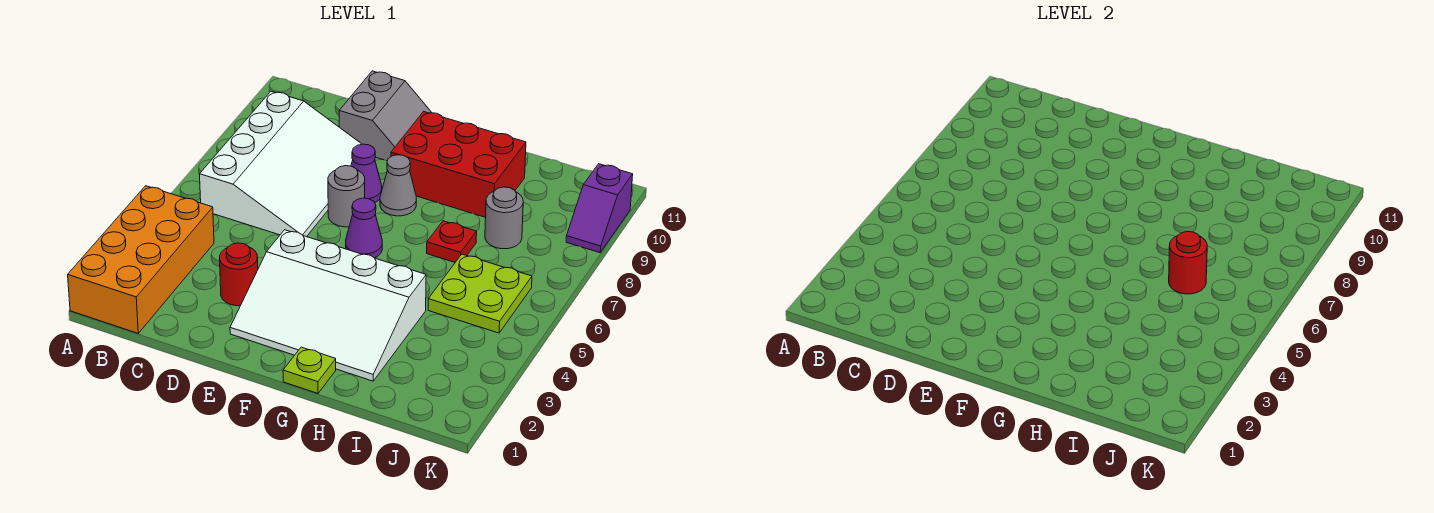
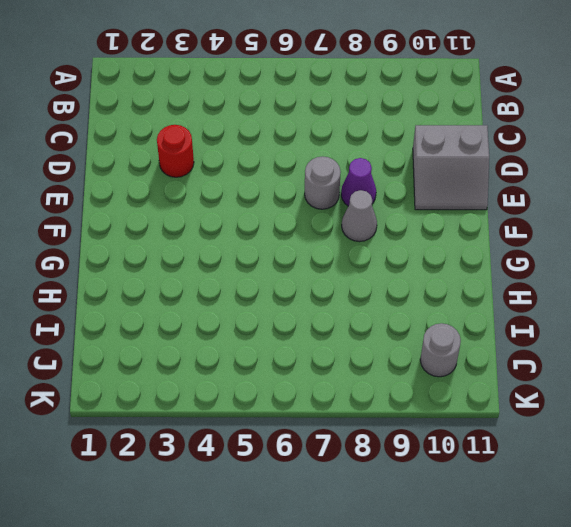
grey round brick J10 level 1 -> grey round brick I8 level 1
none -> orange brick A1:B4 level 1
none -> white slope B6:D9 level 1 top B
none -> white slope E2:H4 level 1 top 4

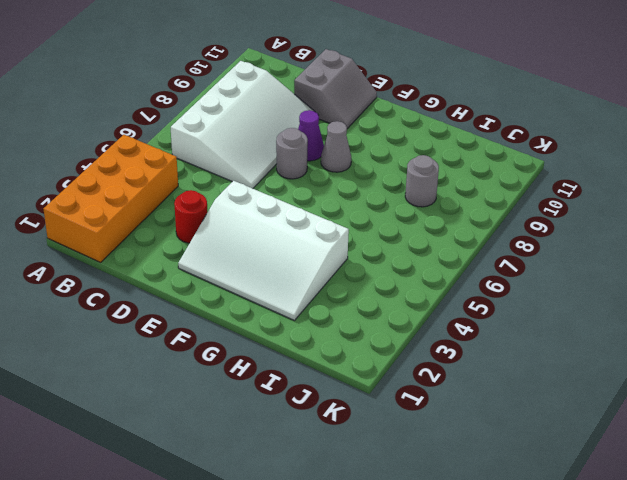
none -> purple cone F6 level 1
none -> red brick F9:H10 level 1
none -> lime plate G1 level 1

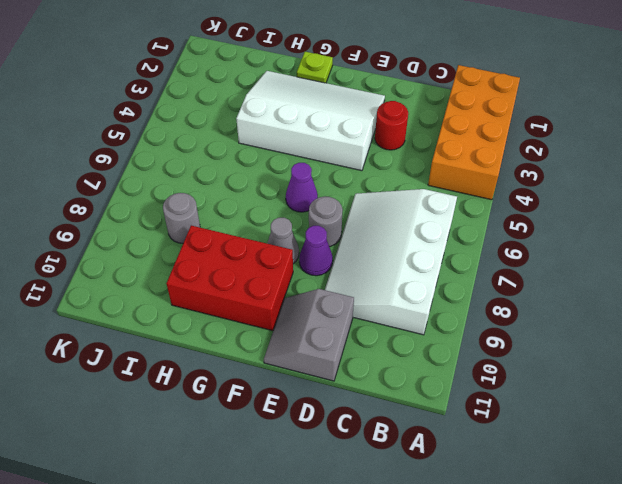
none -> red plate H7 level 1
none -> lime plate I5:J6 level 1
none -> purple slope K9:K10 level 1 top 10

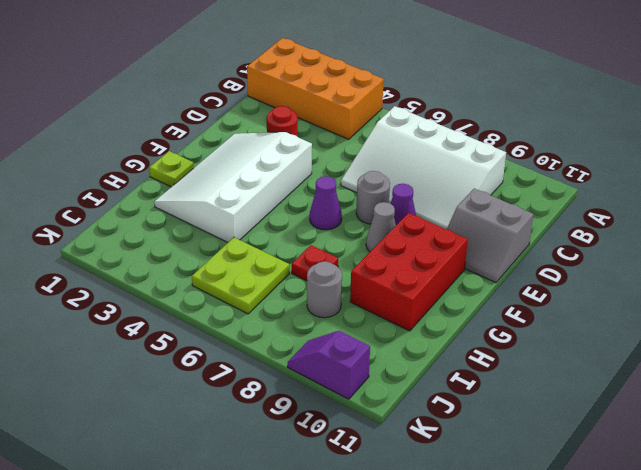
none -> red round brick I6 level 2

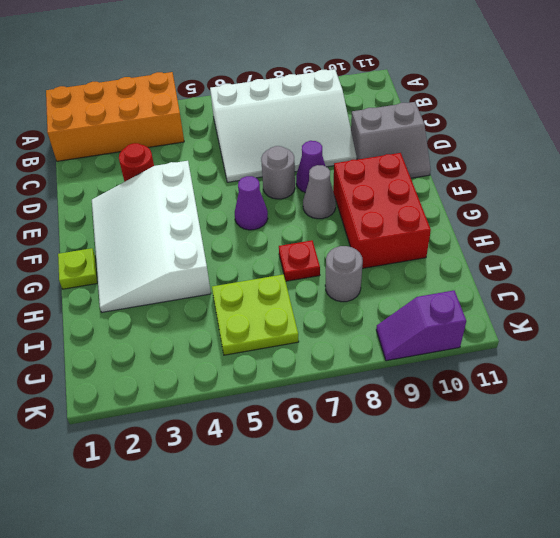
none -> red round brick I6 level 2

